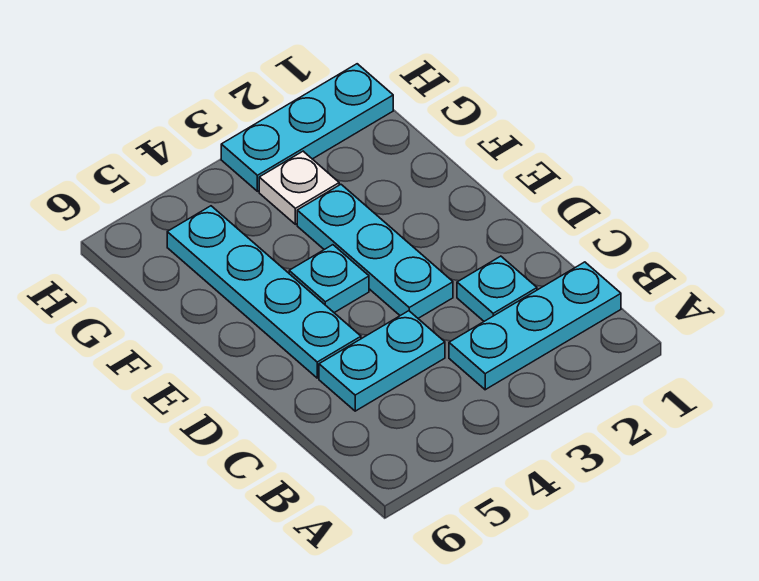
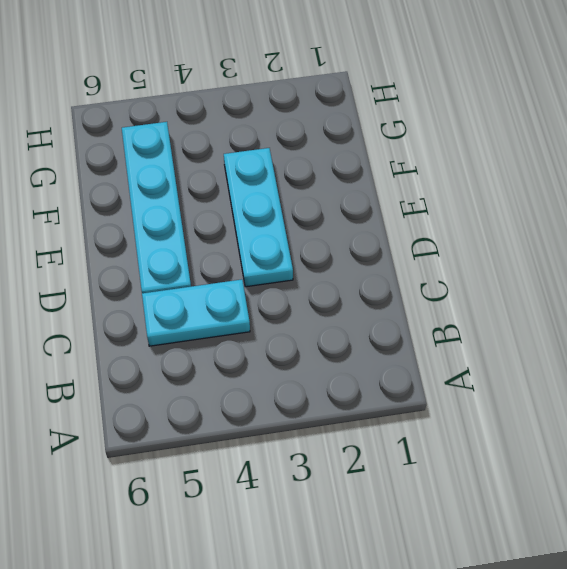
none -> cyan plate B1:B3 level 1
none -> cyan plate C2 level 1

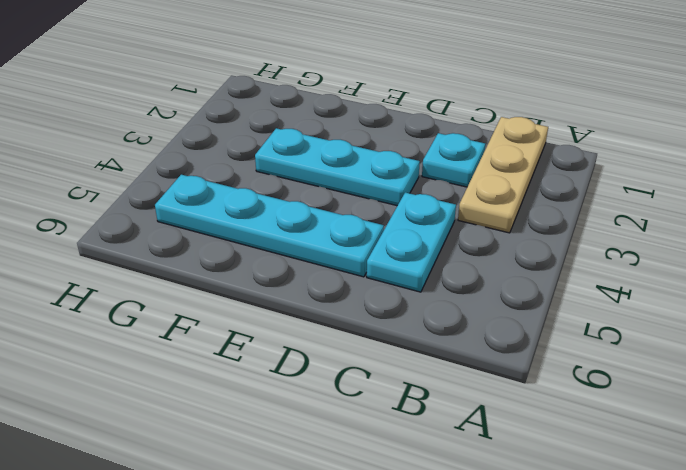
tan plate B1:B3 level 1 -> cyan plate B1:B3 level 1
none -> cyan plate E4 level 1
none -> white plate G3 level 1

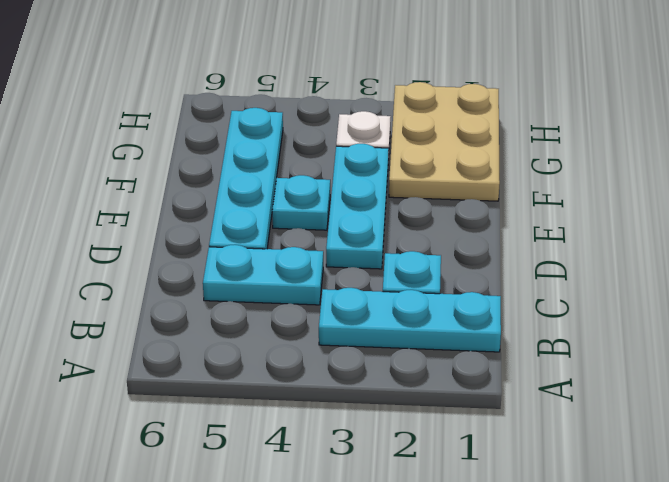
tan plate F1:H2 level 1 -> cyan plate H1:H3 level 1

